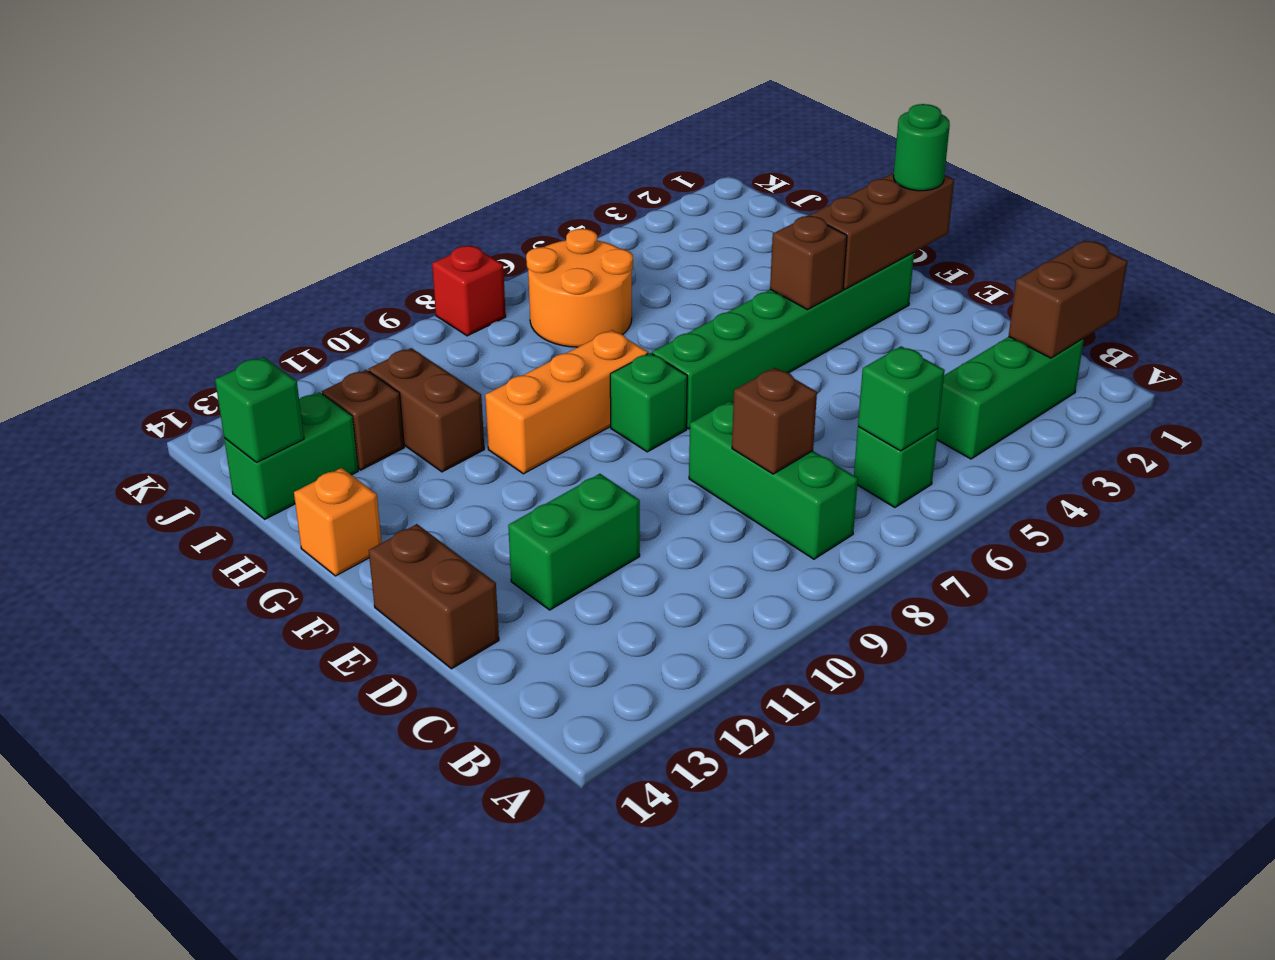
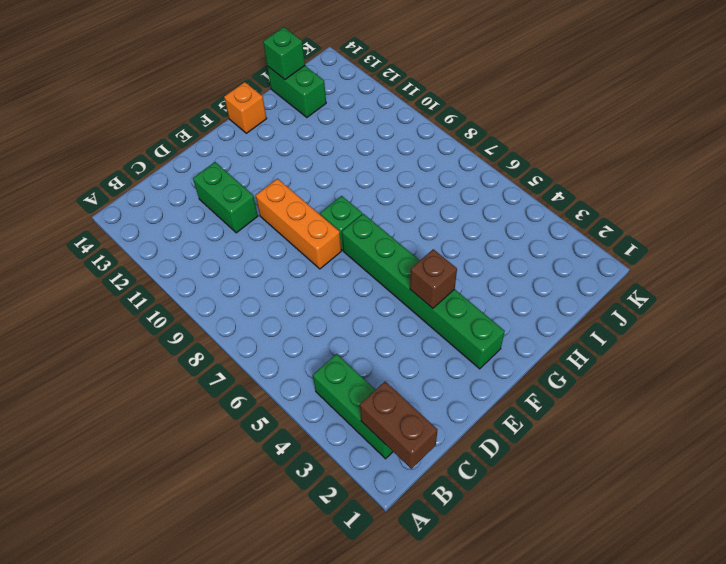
orange brick E8:E10 level 1 -> orange brick G8:G10 level 1
none -> green brick B6 level 1
none -> green brick B8:D8 level 1
none -> brown brick D14:E14 level 1

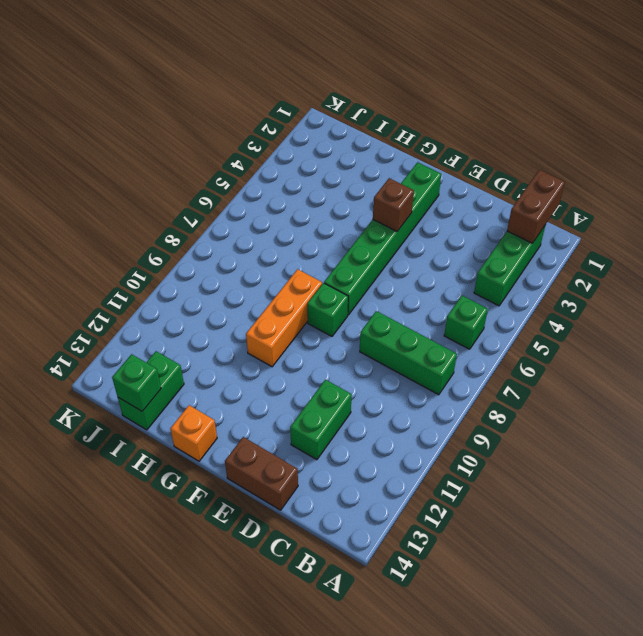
none -> brown brick H11:I11 level 1
none -> orange round brick I6:J7 level 1
none -> brown brick I12 level 1

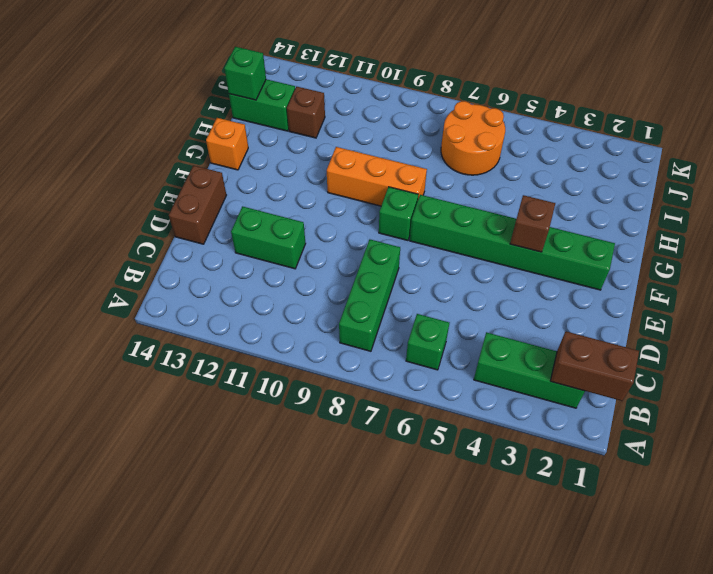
none -> brown brick H11:I11 level 1
none -> red brick K8 level 1
none -> green brick B6 level 2

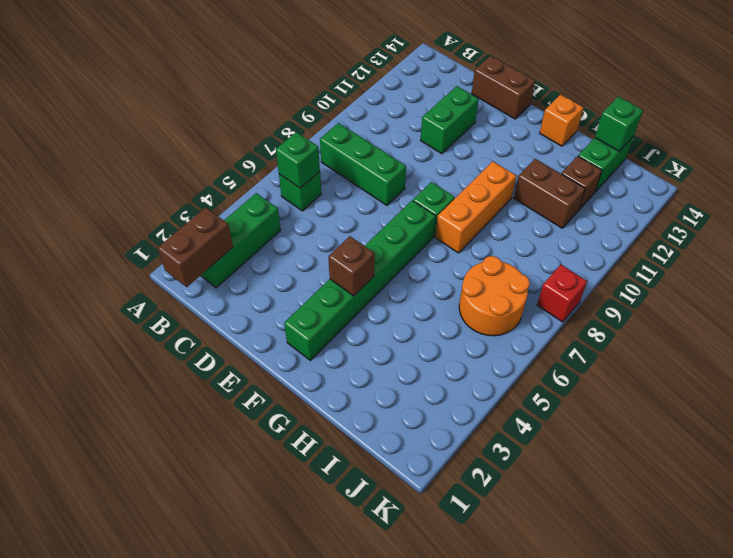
none -> brown brick C8 level 2
none -> brown brick F1:F3 level 2
none -> green round brick F1 level 3

